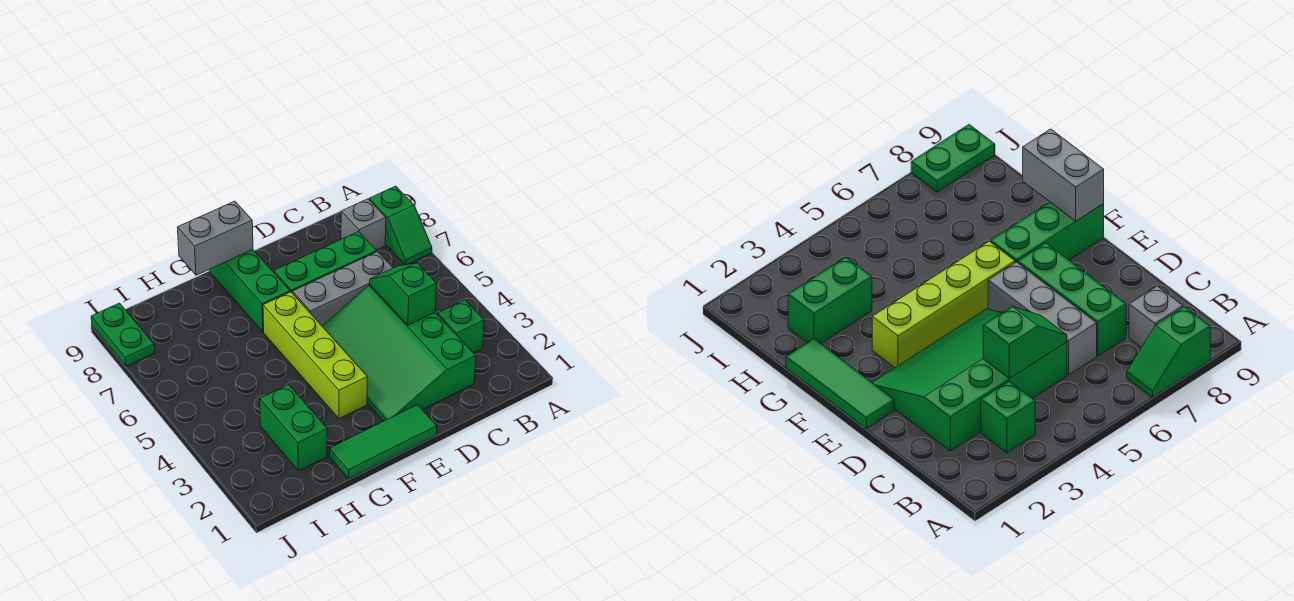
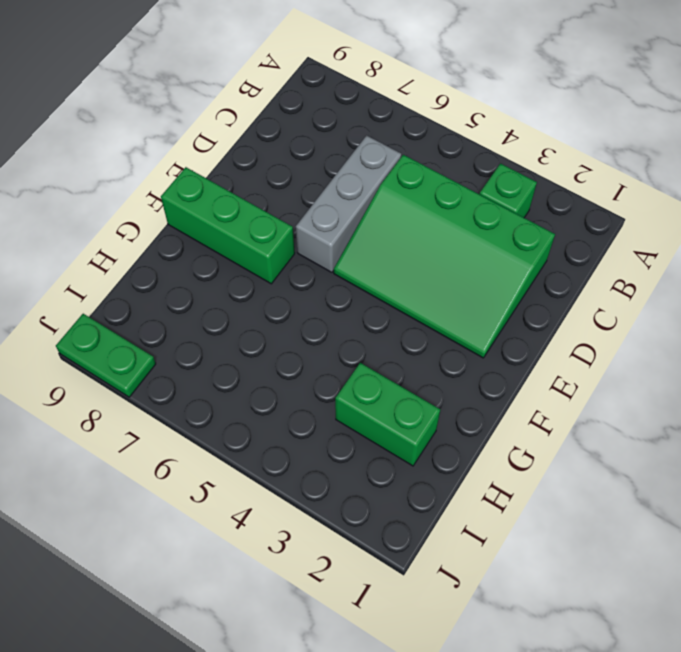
none -> green slope A7:A8 level 1 top 8
none -> grey brick B8 level 1
none -> green brick C7:E7 level 1

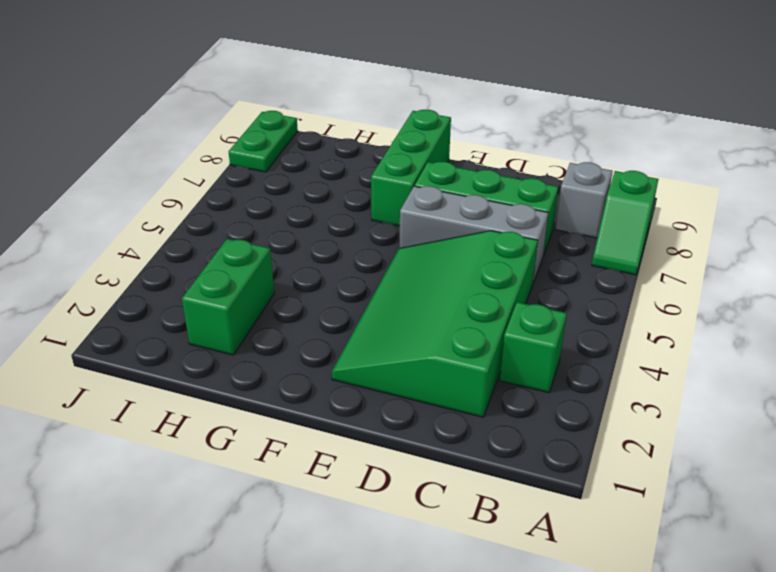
none -> green tile E1:G1 level 1
none -> lime brick F3:F6 level 1
none -> green slope C4:C5 level 2 top 4

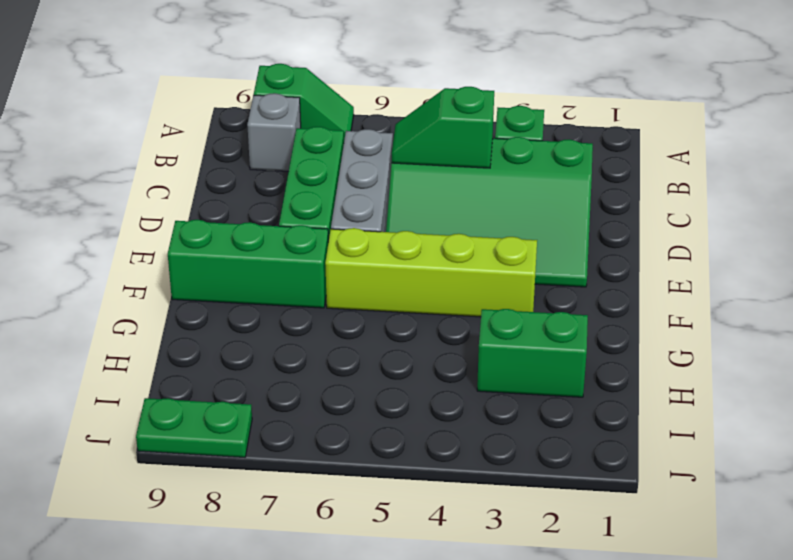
none -> green tile E1:G1 level 1
none -> grey brick F9:G9 level 2

